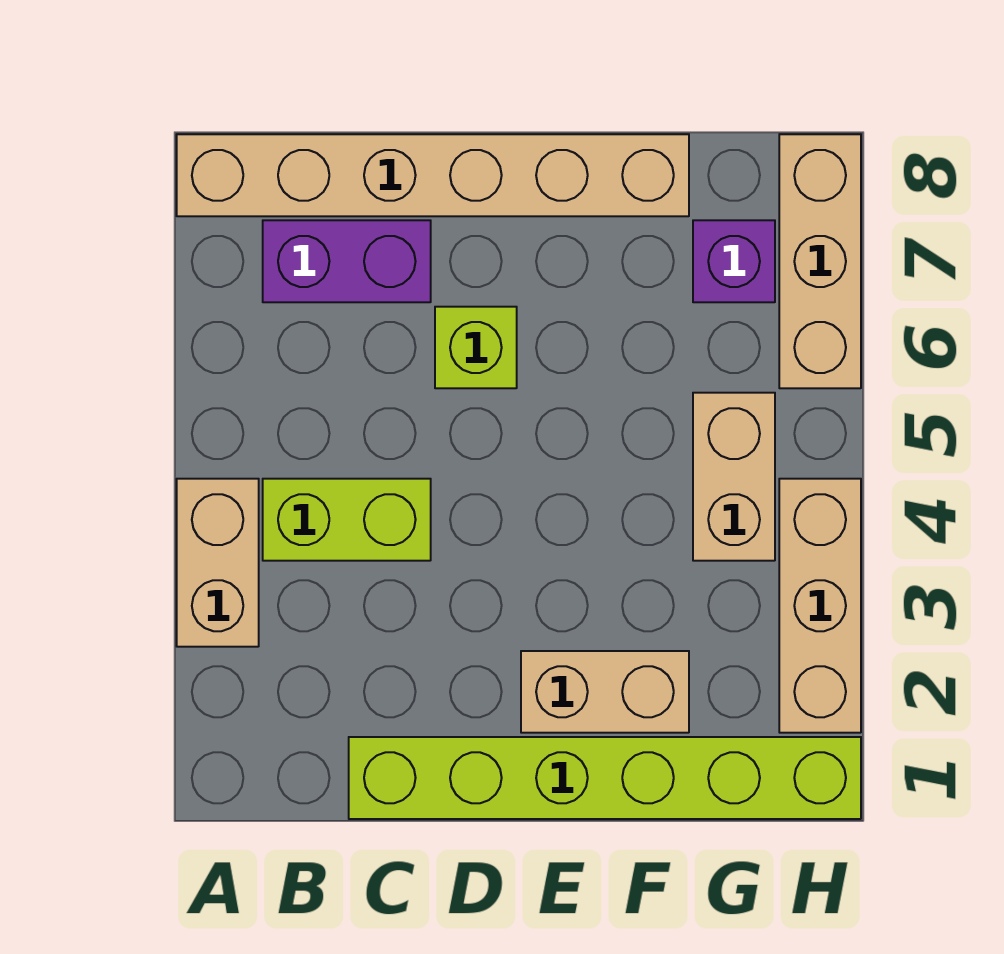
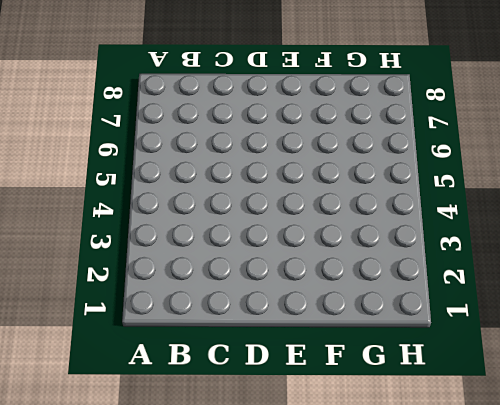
none -> tan brick A3:A4 level 1
none -> tan brick A8:F8 level 1

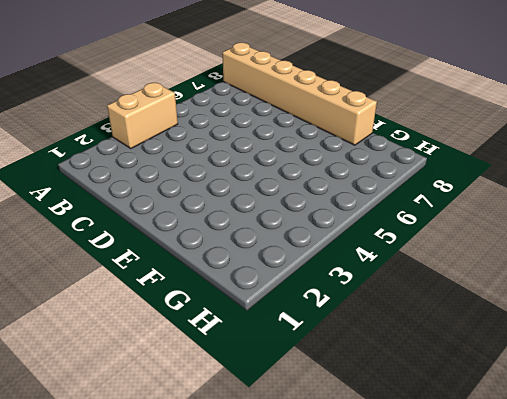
none -> lime brick B4:C4 level 1
none -> purple brick B7:C7 level 1

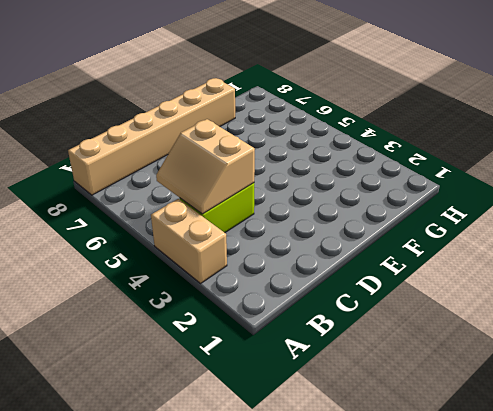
tan slope B4:C5 level 2 top C -> none
none -> purple brick B7:C7 level 1
none -> lime brick C1:H1 level 1

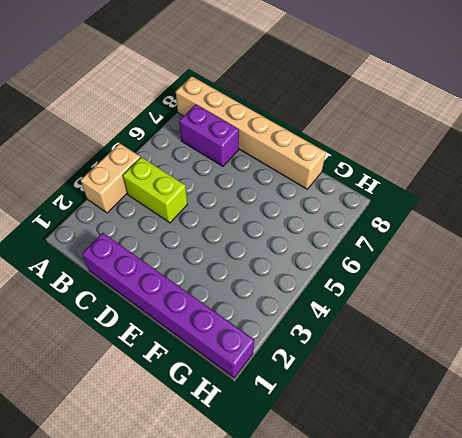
purple brick C1:H1 level 1 -> lime brick C1:H1 level 1
none -> lime brick D6 level 1
none -> tan brick E2:F2 level 1

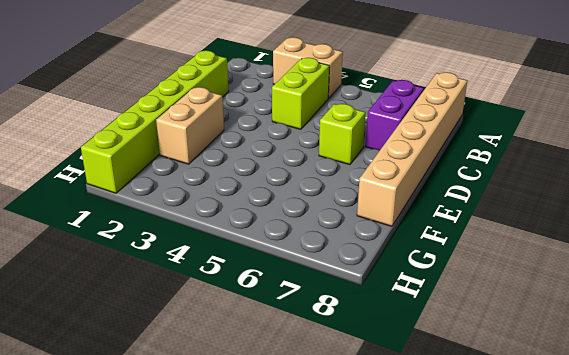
none -> tan brick G4:G5 level 1
none -> purple brick G7 level 1

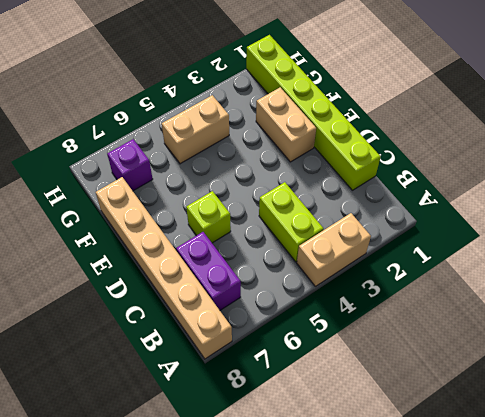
none -> tan brick H2:H4 level 1
none -> tan brick H6:H8 level 1

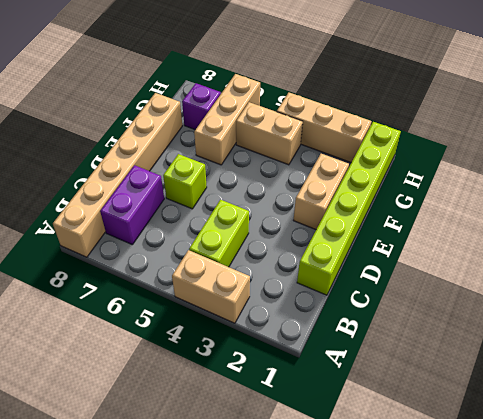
tan brick F6:H6 level 1 -> tan brick H6:H8 level 1

